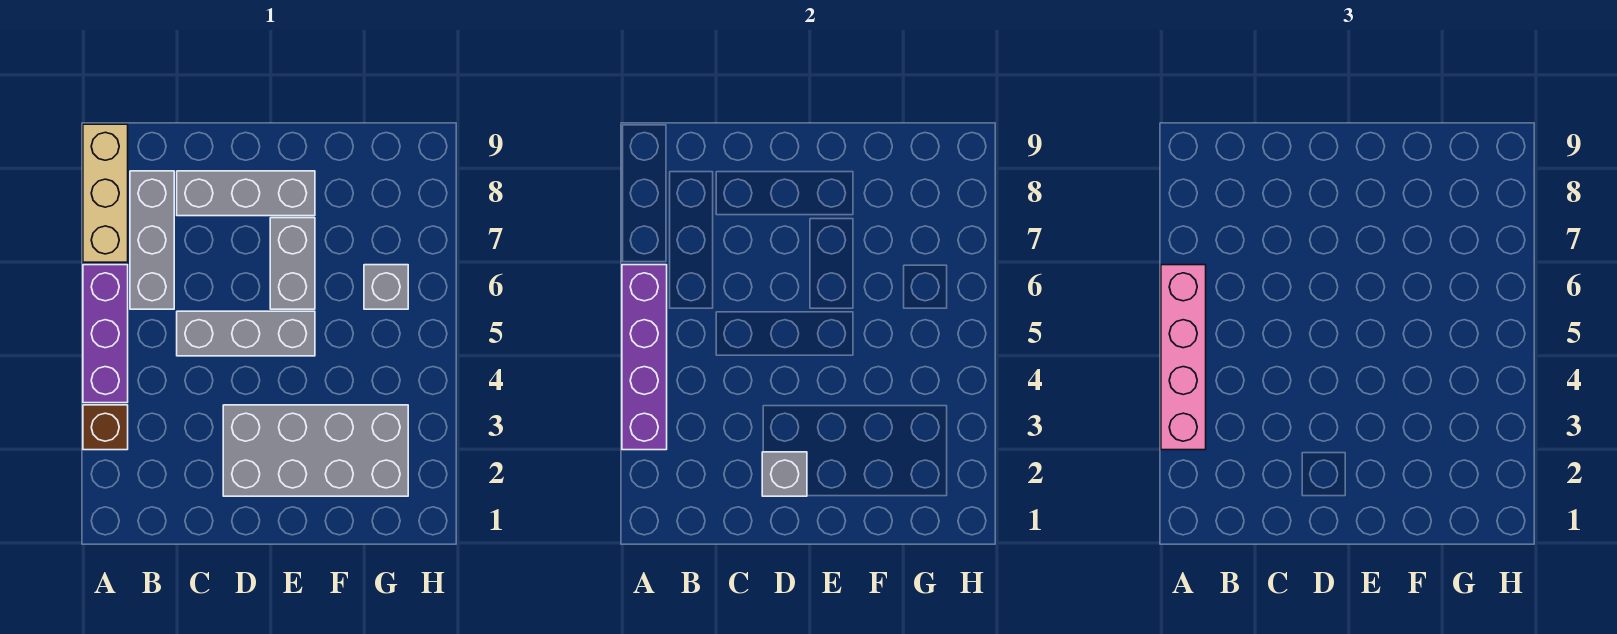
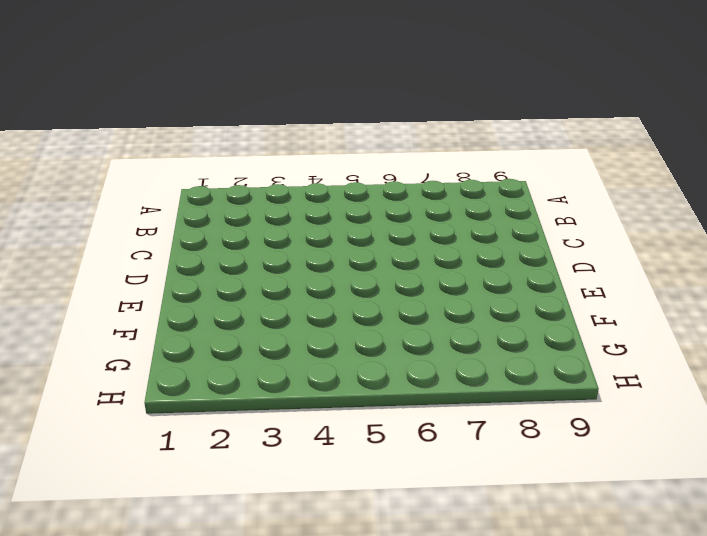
none -> brown brick A3 level 1
none -> purple brick A4:A6 level 1
none -> tan brick A7:A9 level 1

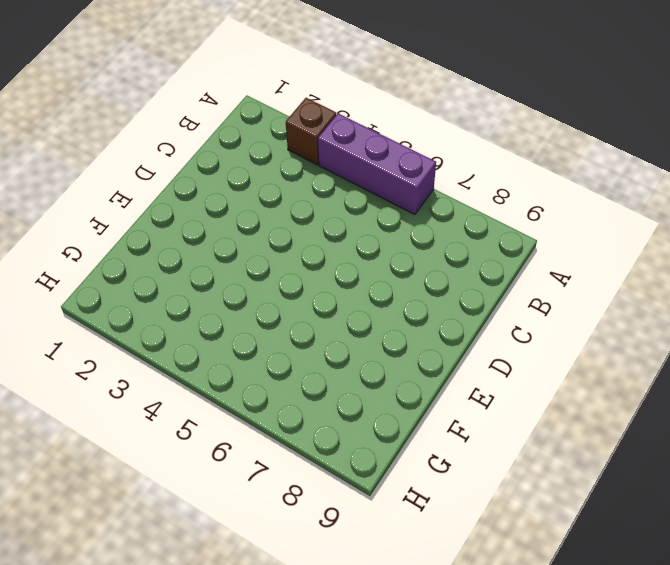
none -> tan brick A7:A9 level 1
none -> grey brick B6:B8 level 1
none -> grey brick C5:E5 level 1

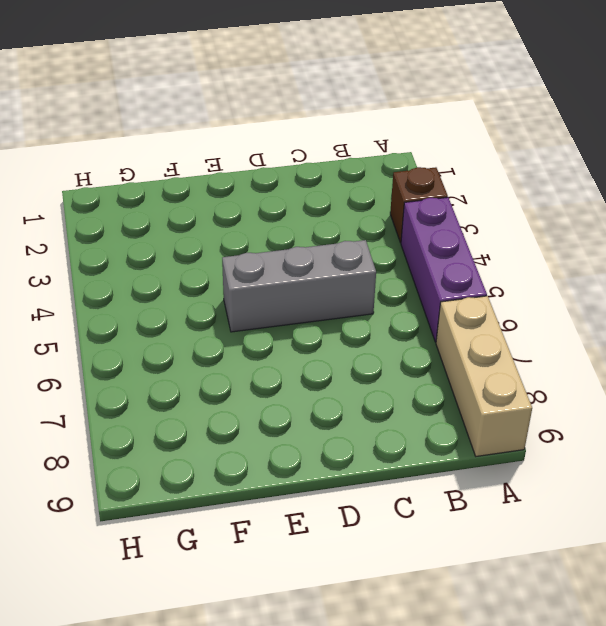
none -> grey brick B6:B8 level 1
none -> grey brick C8:E8 level 1
none -> grey brick D2:G3 level 1

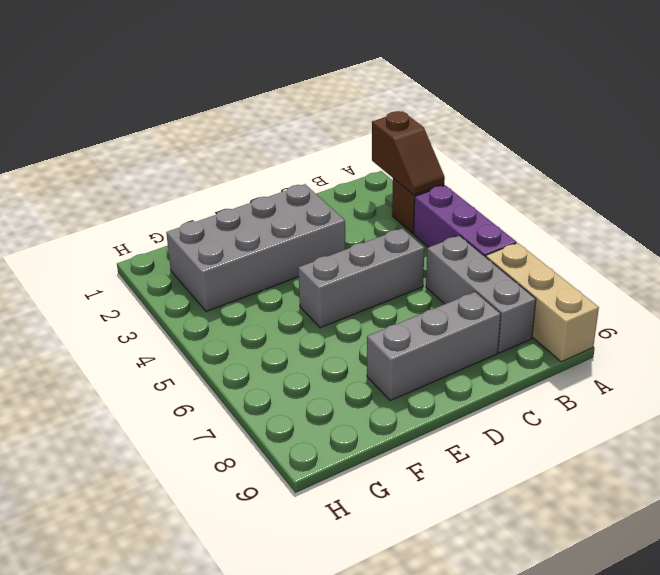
brown slope A2:A3 level 2 top 2 -> purple brick A3:A6 level 2
none -> grey brick E6:E7 level 1
none -> grey brick G6 level 1
none -> grey brick D2 level 2

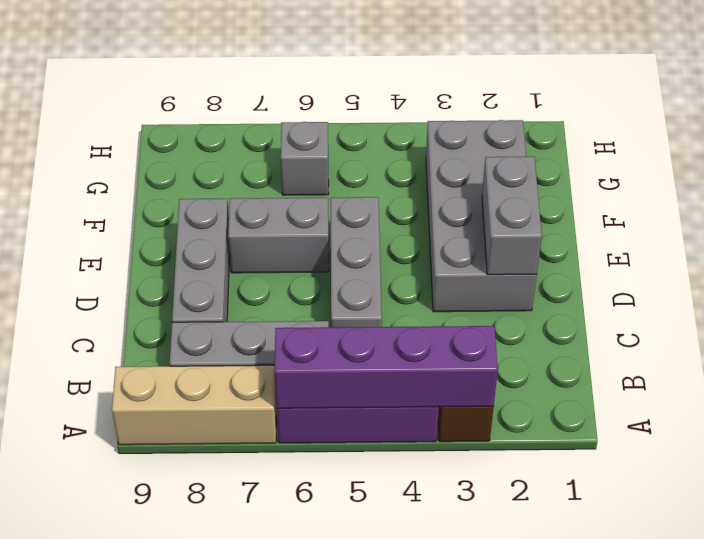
grey brick D2:E2 level 2 -> grey brick D2 level 2
none -> pink brick A3:A6 level 3

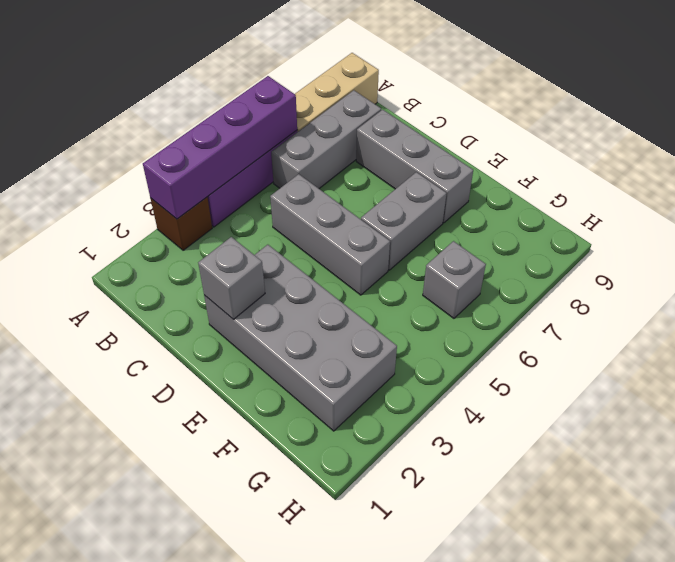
none -> pink brick A3:A6 level 3

